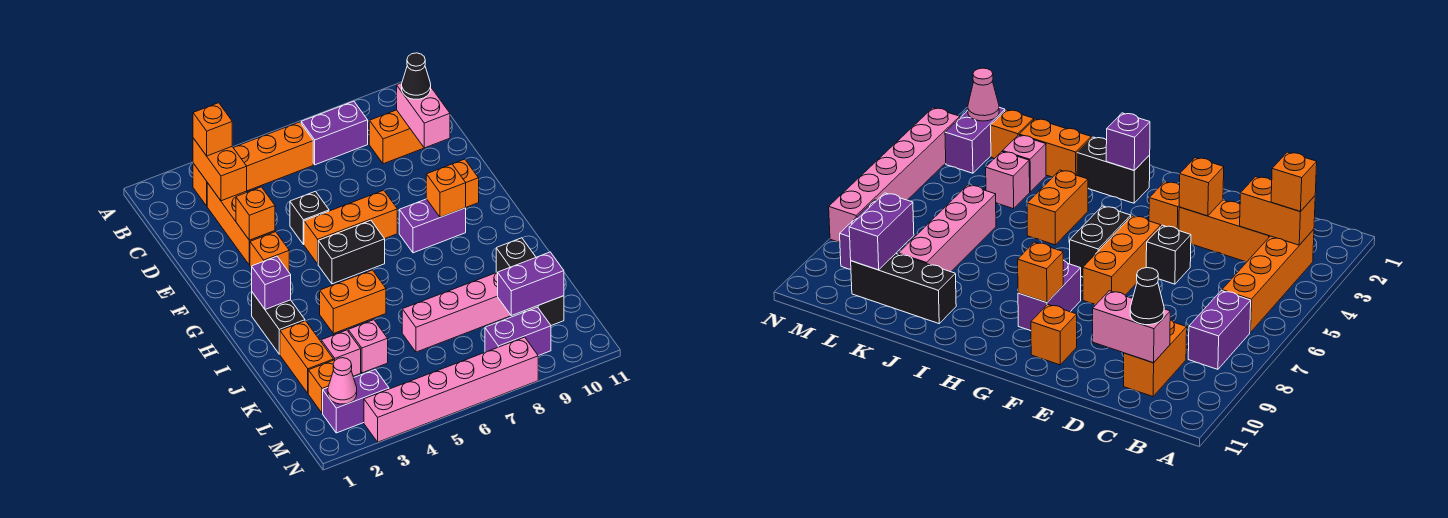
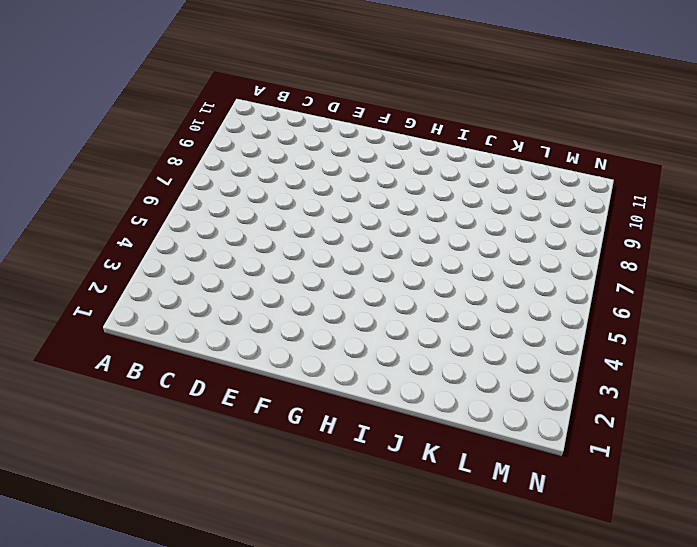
none -> orange brick B3:B6 level 1
none -> purple brick B7:B8 level 1
none -> orange brick C3:E3 level 1
none -> orange brick C9:C10 level 1

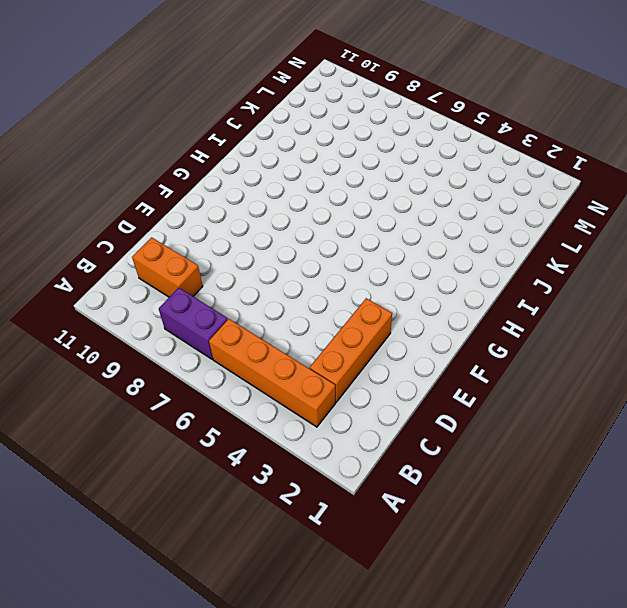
none -> black brick E5 level 1
none -> orange brick F3 level 1
none -> orange brick F5:F7 level 1
none -> orange brick F10 level 1

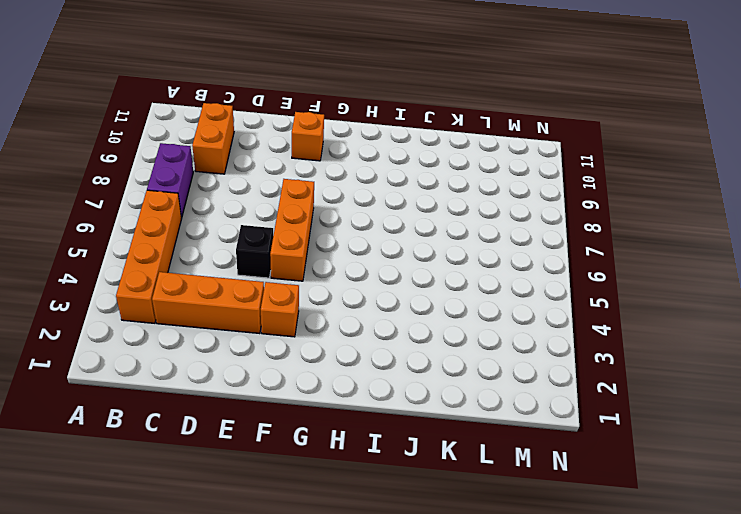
none -> black brick G5:G6 level 1
none -> purple brick G8:G9 level 1
none -> black brick H2:I2 level 1
none -> orange brick I4:I5 level 1

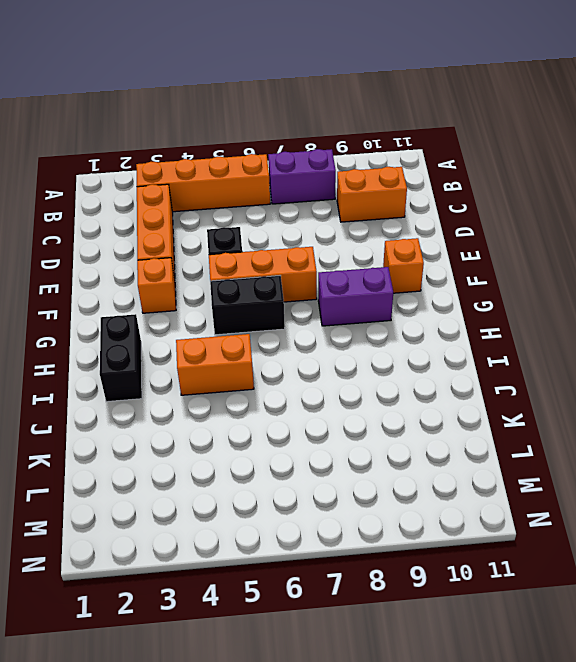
none -> orange brick J2:K2 level 1
none -> black brick J10:L10 level 1
none -> pink brick K3 level 1
none -> pink brick K4 level 1

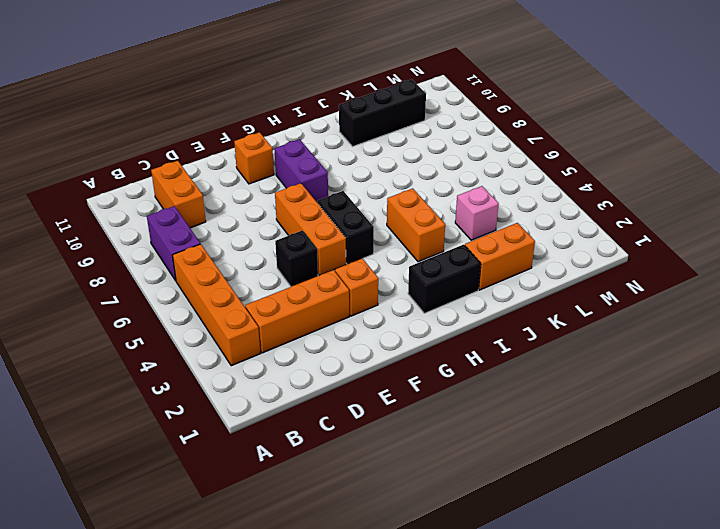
none -> pink brick K3 level 1
none -> pink brick K6:K9 level 1
none -> orange brick L2 level 1
none -> purple brick M2:M3 level 1

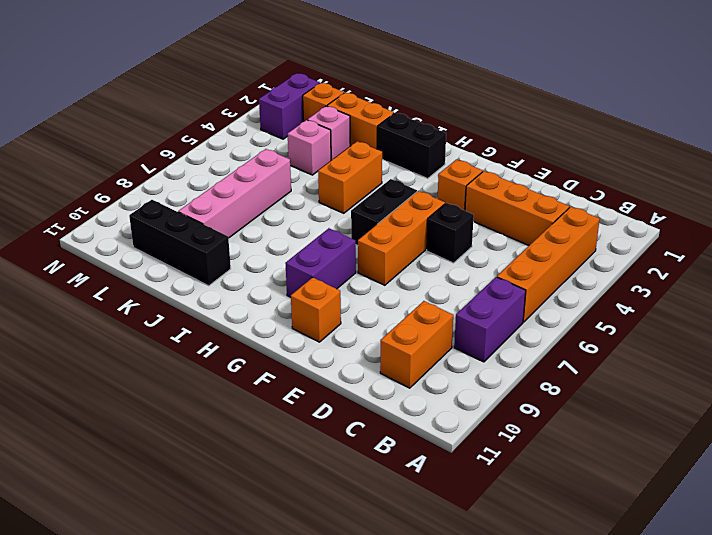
none -> purple brick M8:M9 level 1
none -> pink brick N3:N8 level 1
none -> orange brick B3:C3 level 2
none -> pink brick C10:D10 level 2

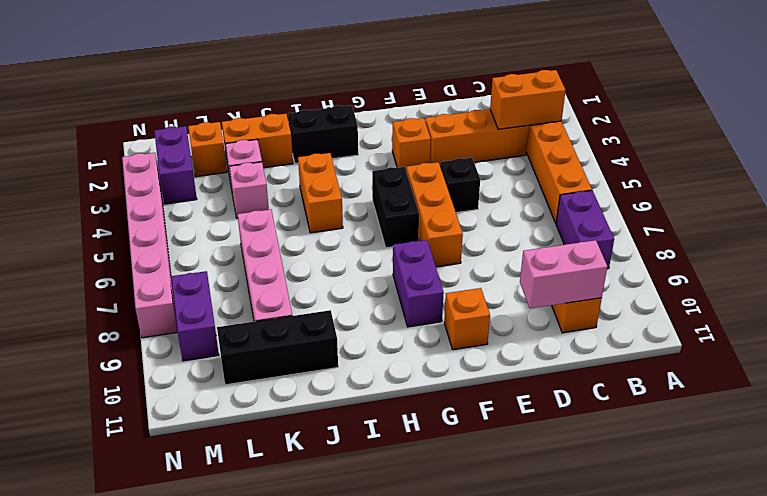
none -> orange brick E3 level 2
none -> orange brick G9 level 2
none -> purple brick H2 level 2
none -> purple brick L9:L10 level 2

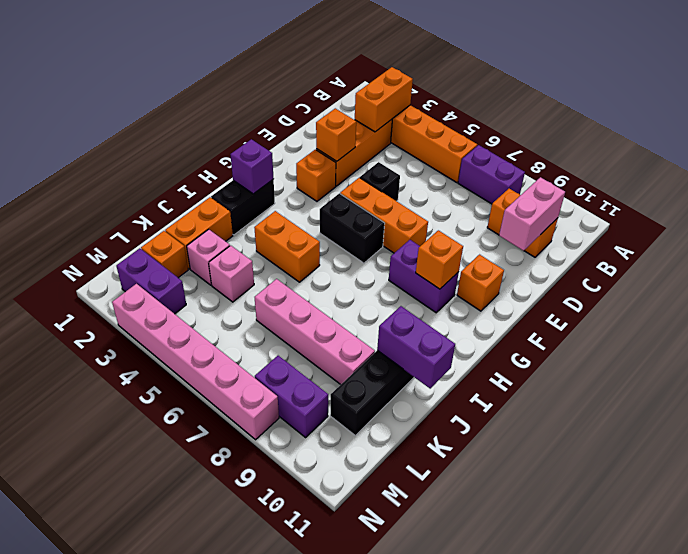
purple brick J10:J11 level 2 -> purple brick L9:L10 level 2
none -> pink cone M2 level 2
none -> orange brick B3 level 3
none -> black cone C10 level 3

